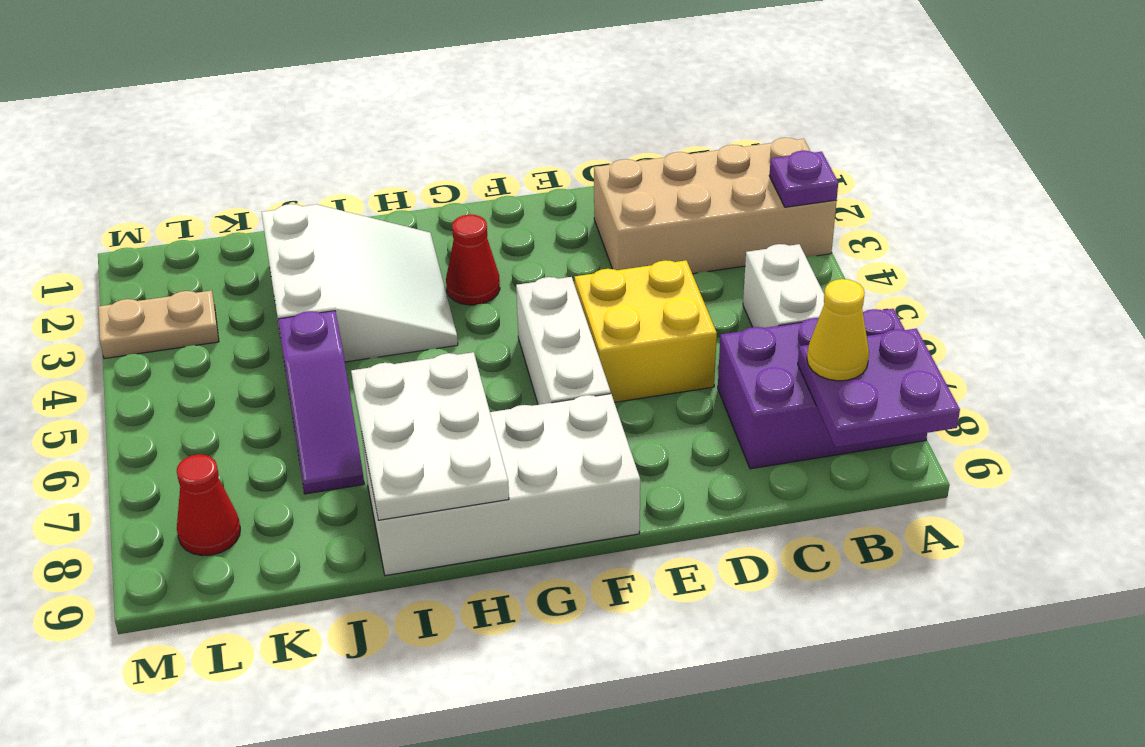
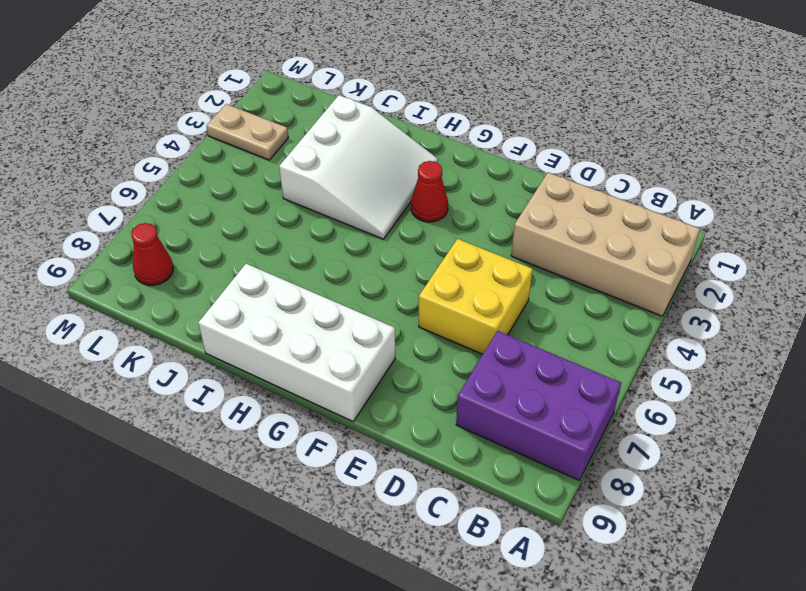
none -> white brick B5:B6 level 1
none -> white brick F5:F7 level 1
none -> purple slope J5:J7 level 1 top 5

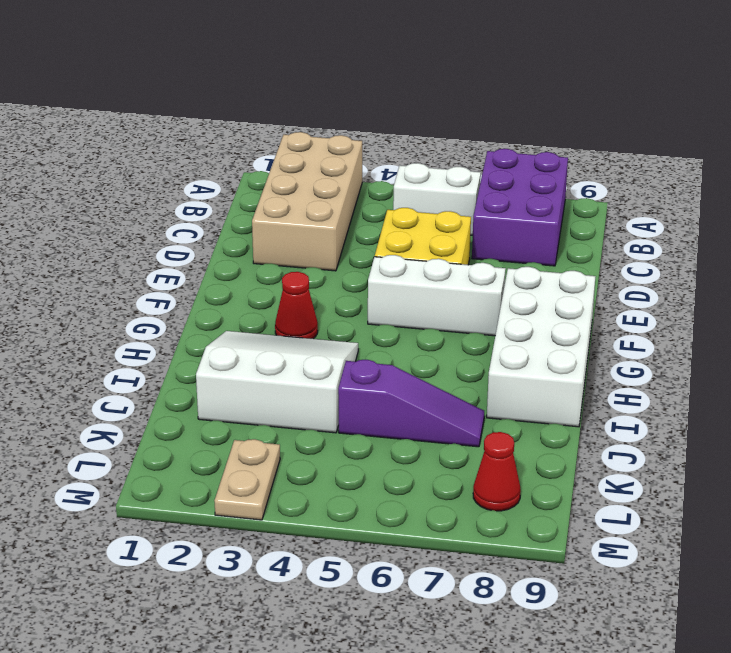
none -> purple plate A3 level 2
none -> purple plate A8:B9 level 2
none -> white plate H7:I9 level 2

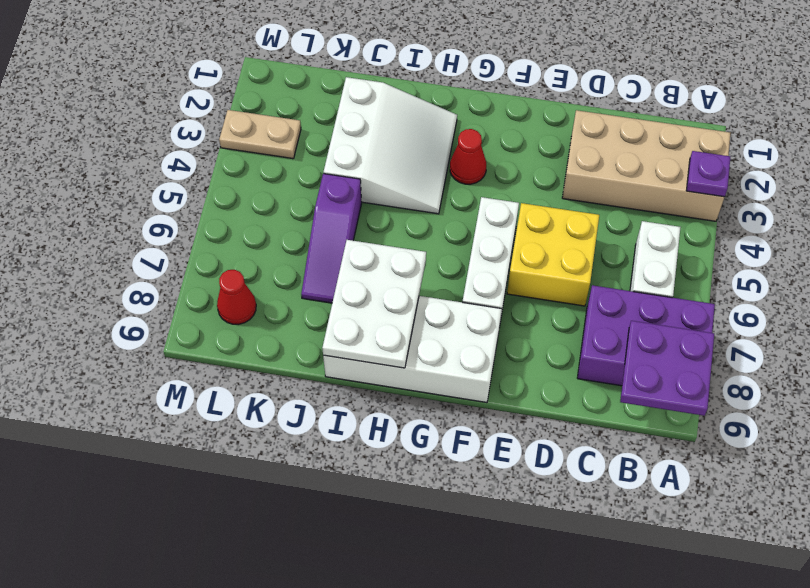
none -> yellow cone B8 level 3

